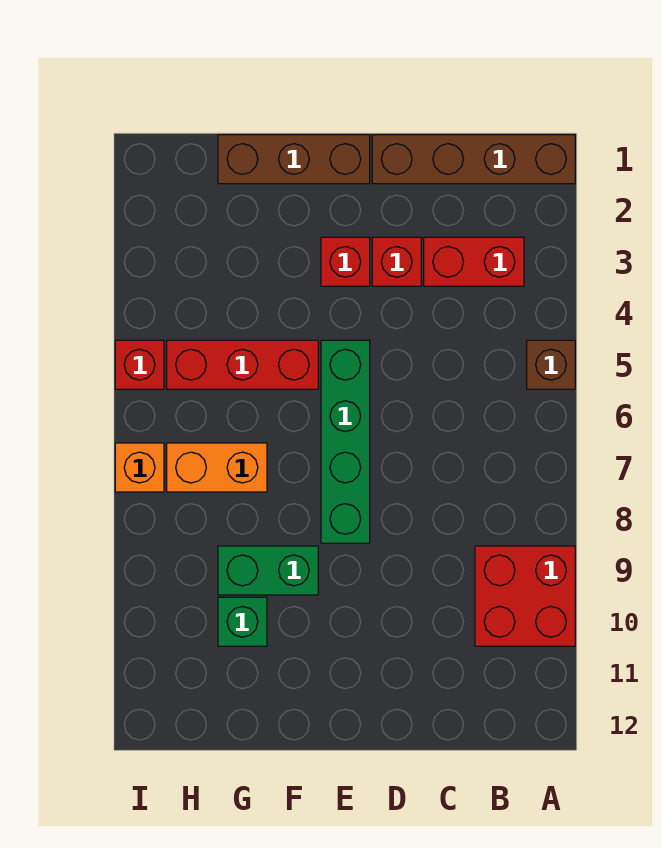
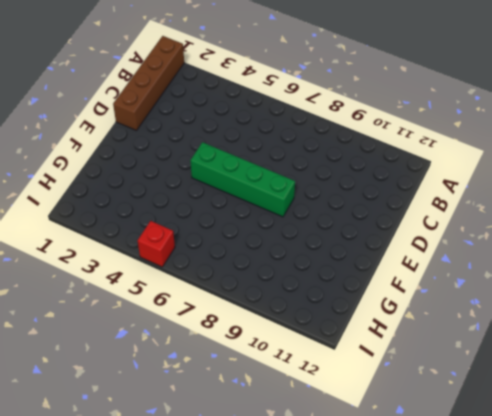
none -> brown brick A5 level 1
none -> red brick A9:B10 level 1
none -> red brick B3:C3 level 1

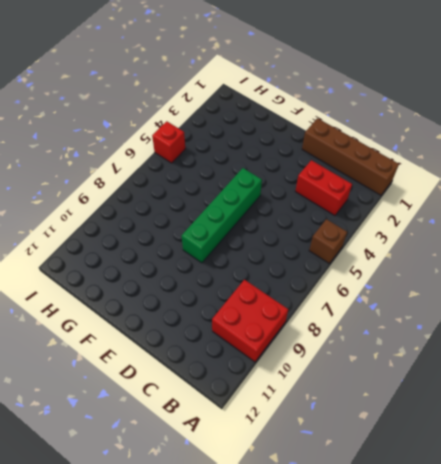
none -> red brick D3 level 1
none -> brown brick E1:G1 level 1
none -> red brick E3 level 1

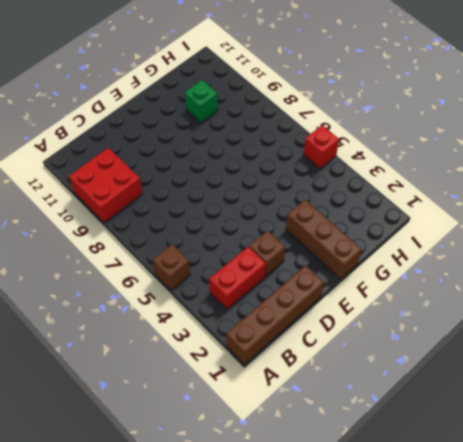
brown brick D3 level 1 -> red brick D3 level 1
brown brick F1:F3 level 1 -> brown brick E1:G1 level 1
none -> red brick E3 level 1
none -> green brick E5:E8 level 1
none -> red brick F5:H5 level 1

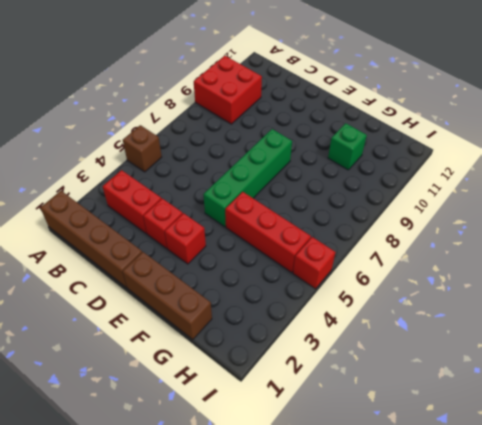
none -> green brick F9:G9 level 1
none -> orange brick G7:H7 level 1
none -> orange brick I7 level 1

